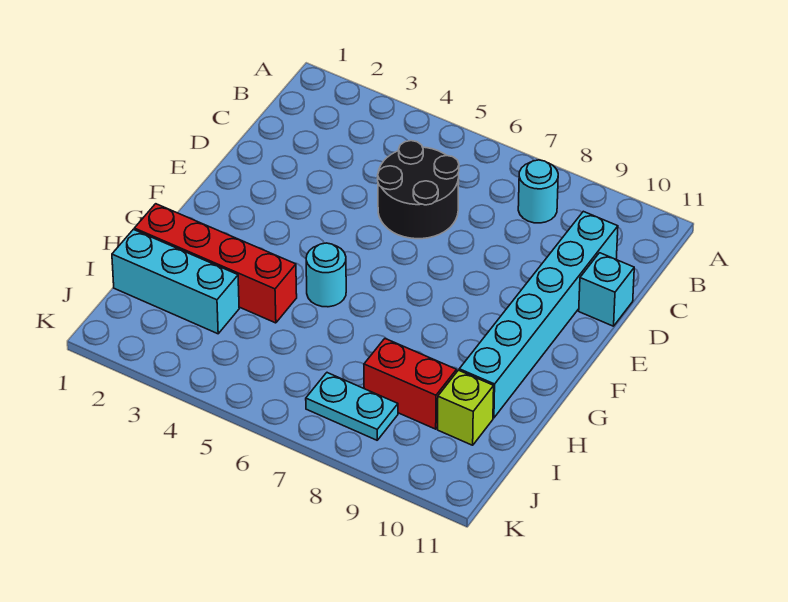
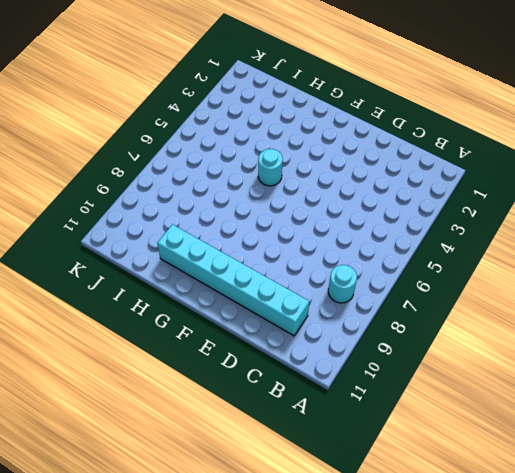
none -> black round brick C5:D6 level 1
none -> cyan brick D11 level 1

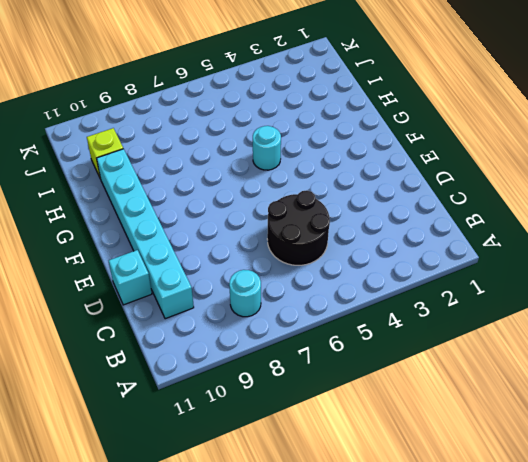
none -> red brick H1:H4 level 1
none -> cyan brick I1:I3 level 1

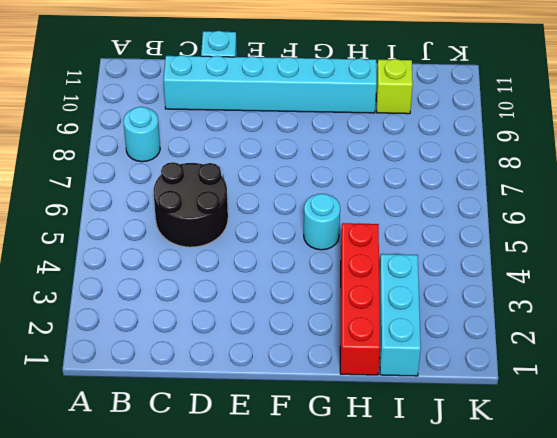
none -> red brick I8:I9 level 1
none -> cyan plate J7:J8 level 1

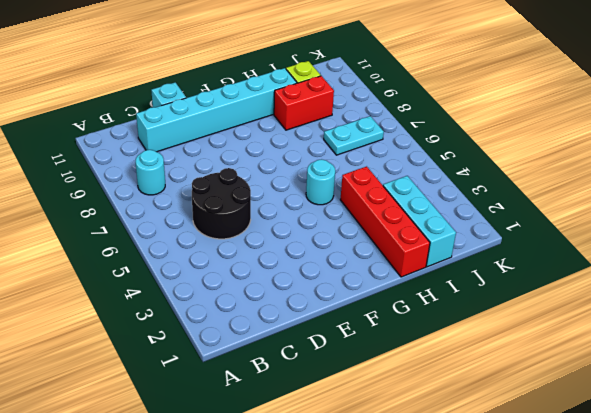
red brick H9:I9 level 1 -> red brick I8:I9 level 1
cyan plate I7:J7 level 1 -> cyan plate J7:J8 level 1

